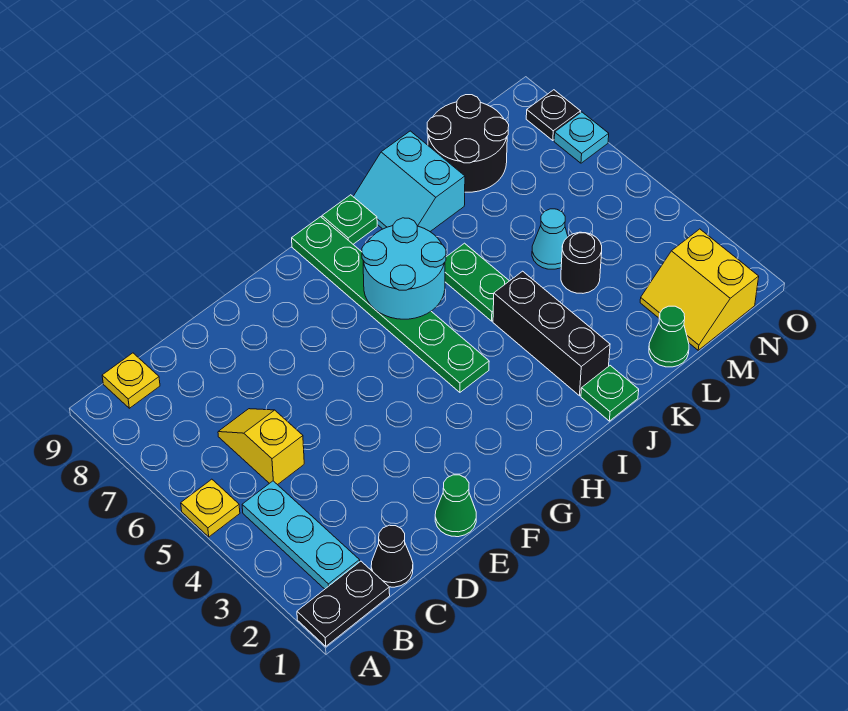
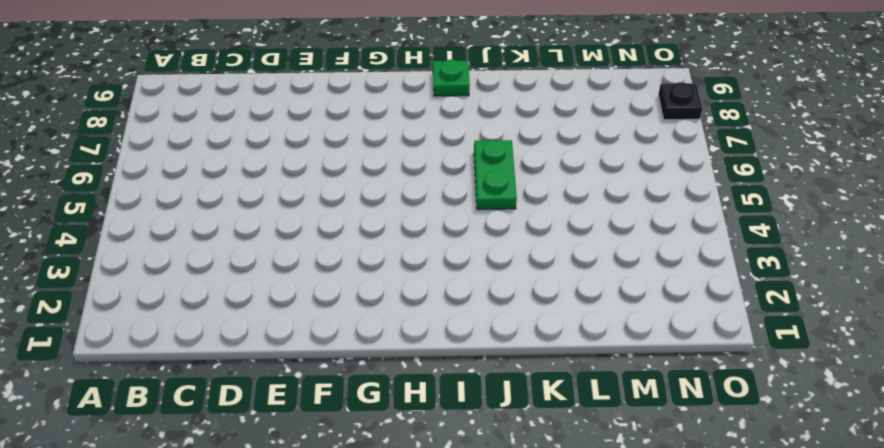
none -> black plate A1:B1 level 1
none -> yellow plate A5 level 1
none -> cyan plate B2:B4 level 1

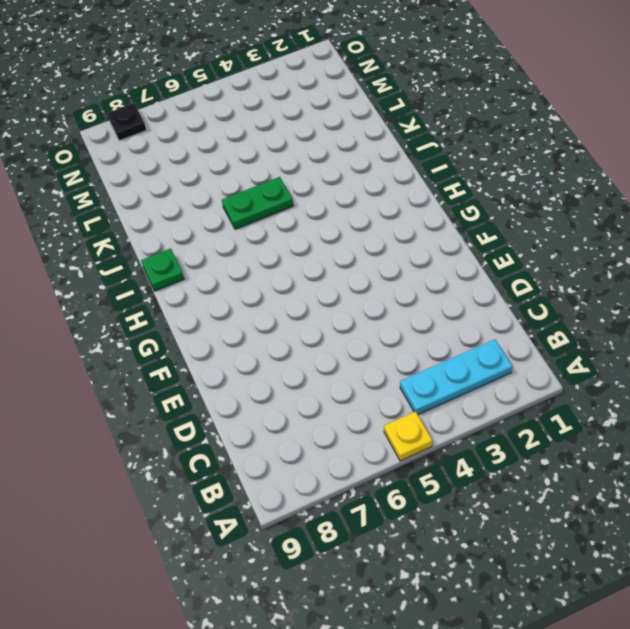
none -> black plate A1:B1 level 1
none -> yellow plate B9 level 1
none -> black cone C1 level 1

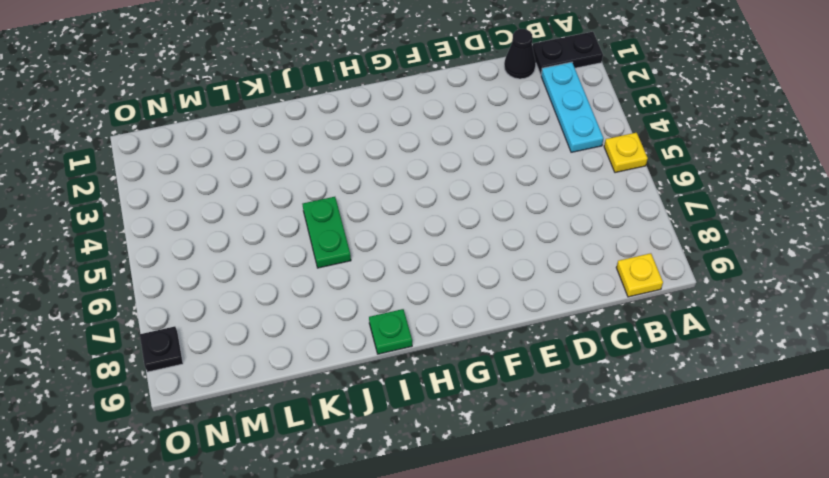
none -> yellow slope C5:C6 level 1 top 5
none -> green cone E1 level 1
none -> green plate H4:H9 level 1

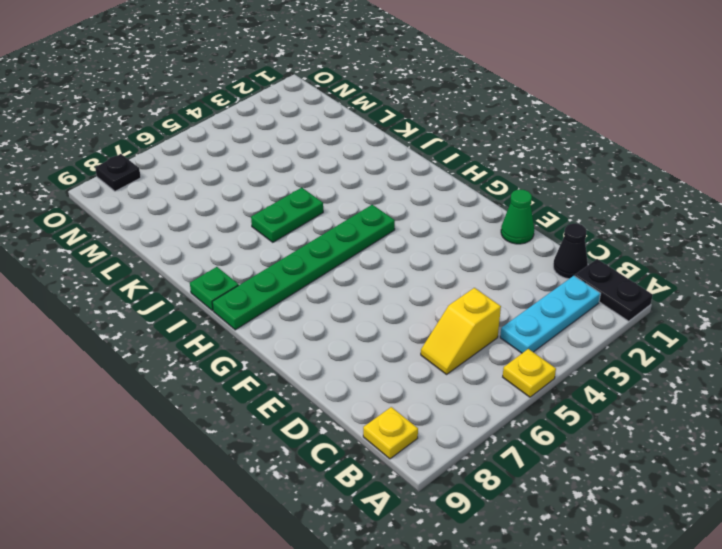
none -> green plate J1 level 1
none -> black brick J2:J4 level 1
none -> cyan slope J8:K9 level 1 top K

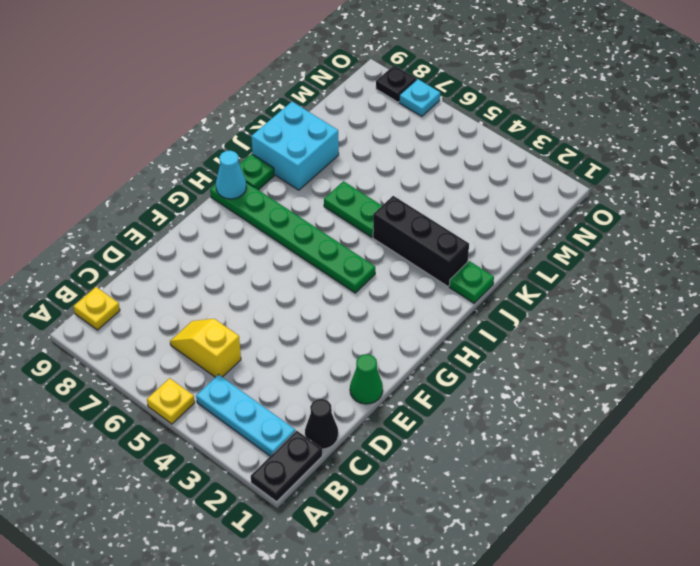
cyan cone H9 level 2 -> cyan cone L5 level 1
cyan brick J8:K9 level 1 -> cyan slope J8:K9 level 1 top K
none -> green cone L1 level 1
none -> black round brick L4 level 1
none -> black round brick L8:M9 level 1

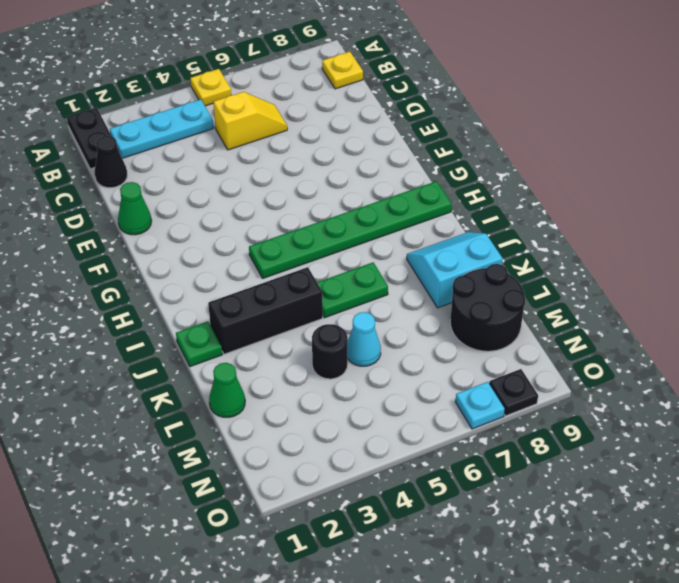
none -> green plate I9 level 1
none -> yellow slope M1:N2 level 1 top N
none -> cyan round brick H6:I7 level 2

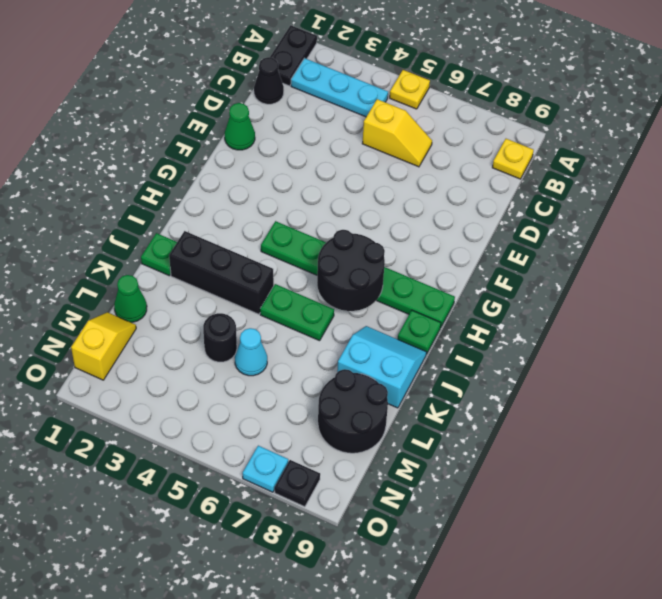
black round brick H6:I7 level 2 -> cyan round brick H6:I7 level 2
yellow slope M1:N1 level 1 top N -> yellow slope M1:N2 level 1 top N

